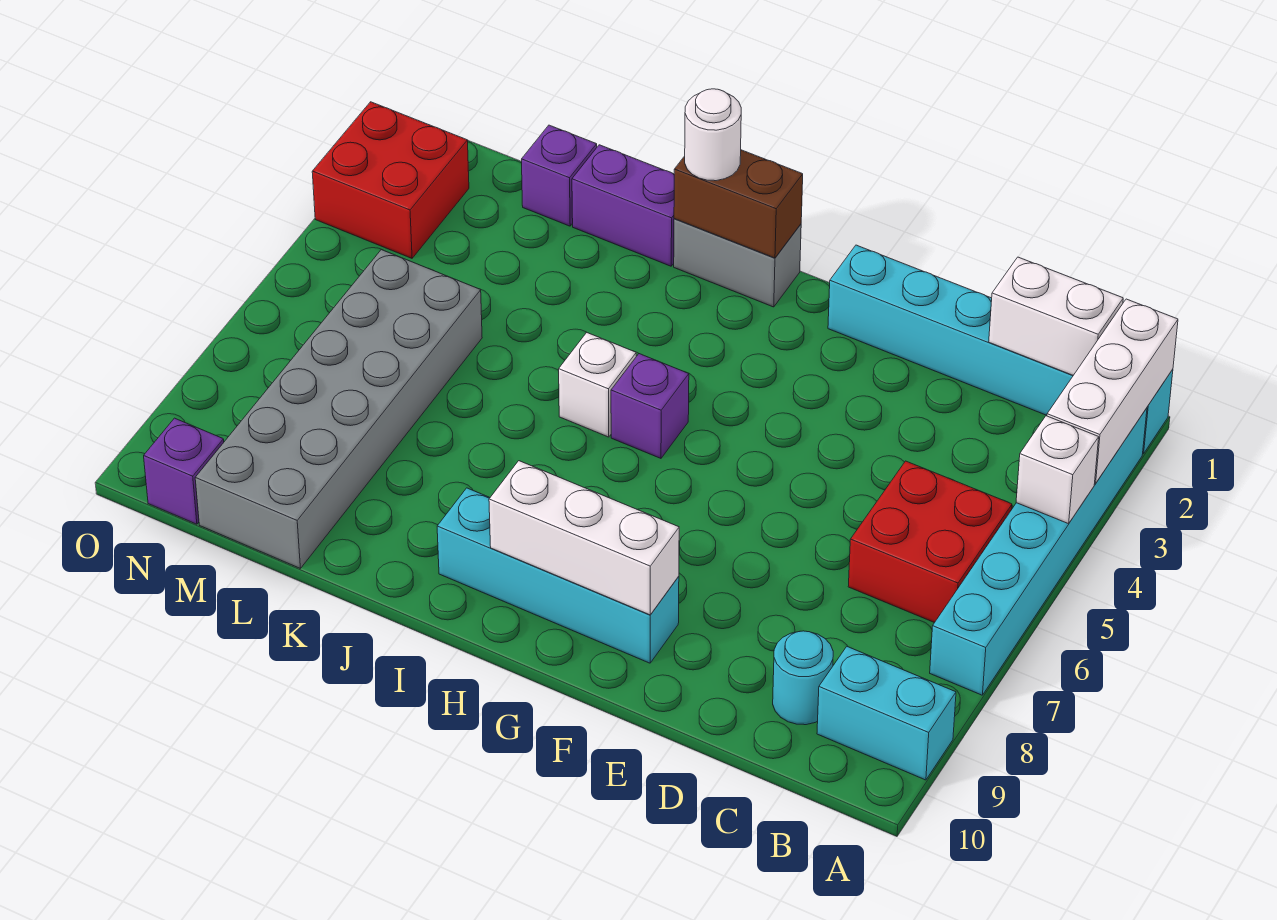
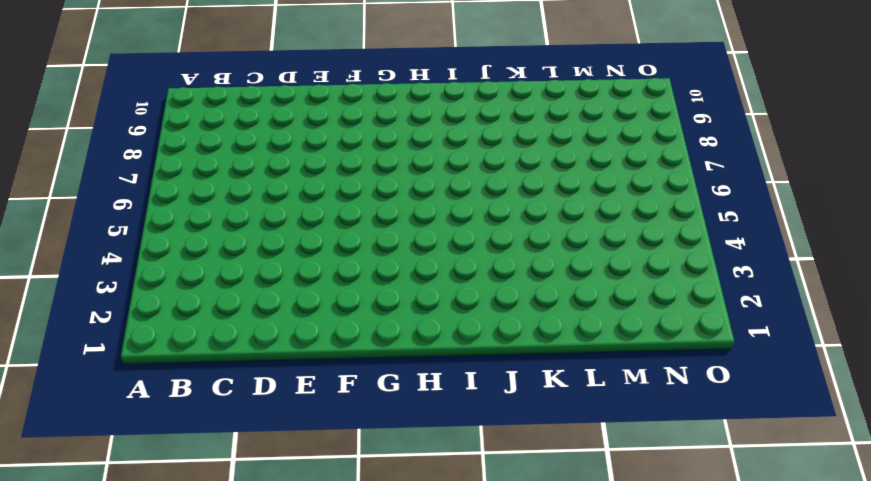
none -> cyan brick A1:F1 level 1
none -> cyan brick A2:A7 level 1
none -> cyan brick A9:B9 level 1

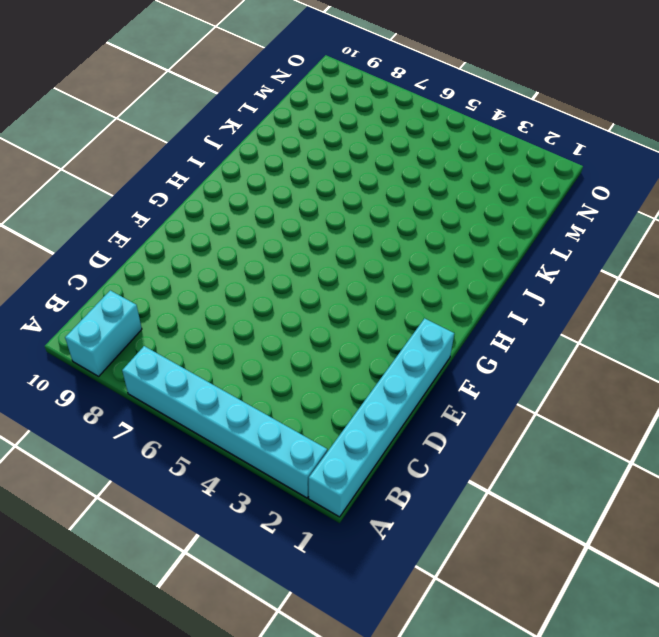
none -> red brick B5:C6 level 1
none -> cyan round brick C9 level 1
none -> cyan brick F9:I9 level 1

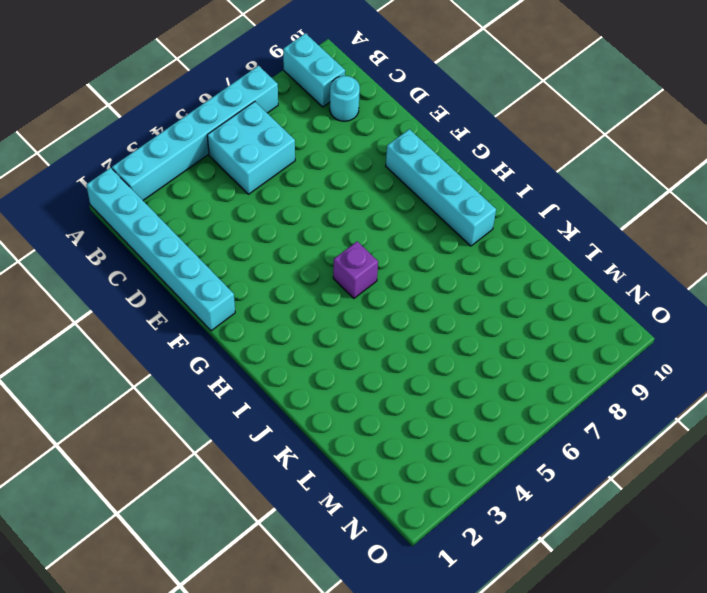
cyan brick B5:C6 level 1 -> red brick B5:C6 level 1
none -> grey brick H1:I1 level 1
none -> white brick I5 level 1
none -> purple brick J1:K1 level 1

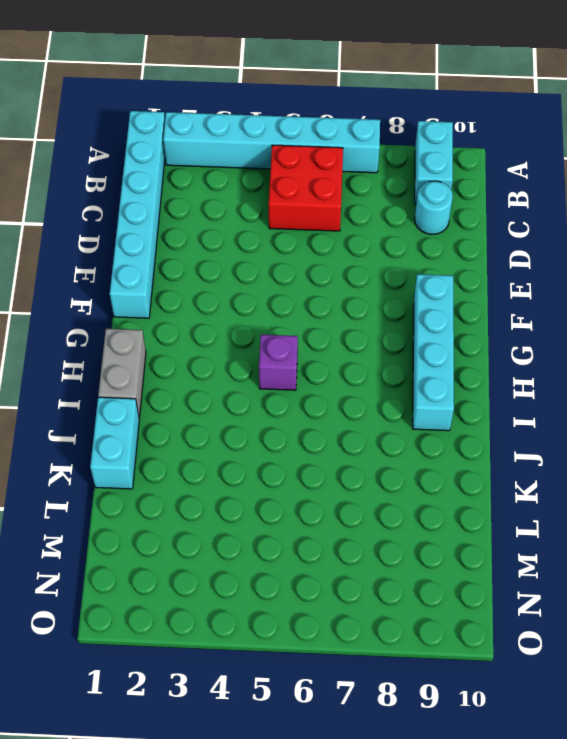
cyan brick J1:K1 level 1 -> purple brick J1:K1 level 1
none -> white brick I5 level 1
none -> purple brick L1 level 1
none -> grey brick L5:M10 level 1

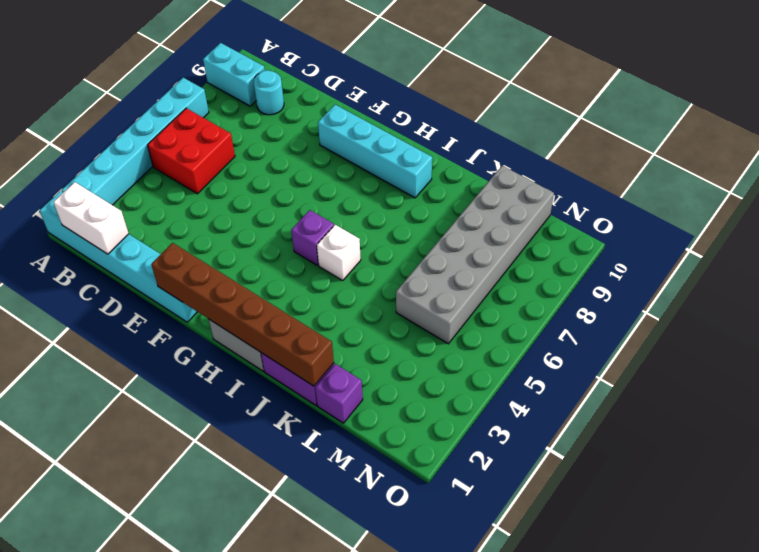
brown brick F1:K1 level 2 -> brown brick H1:I1 level 2
none -> red brick N2:O3 level 1
none -> purple brick N10 level 1
none -> white brick A1:A3 level 2

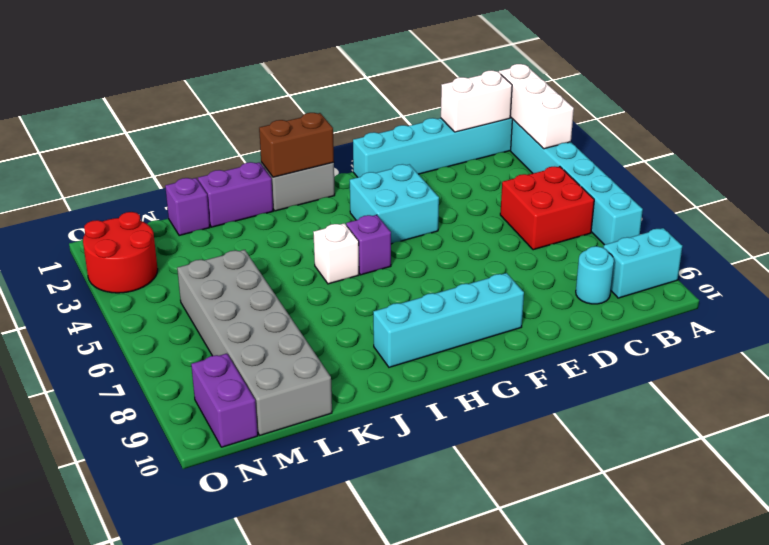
cyan brick F3:G4 level 1 -> none
red round brick N2:O3 level 1 -> red brick N2:O3 level 1
purple brick N9:N10 level 1 -> purple brick N10 level 1
none -> white brick A4 level 2
none -> white brick F9:H9 level 2
none -> white round brick I1 level 3

